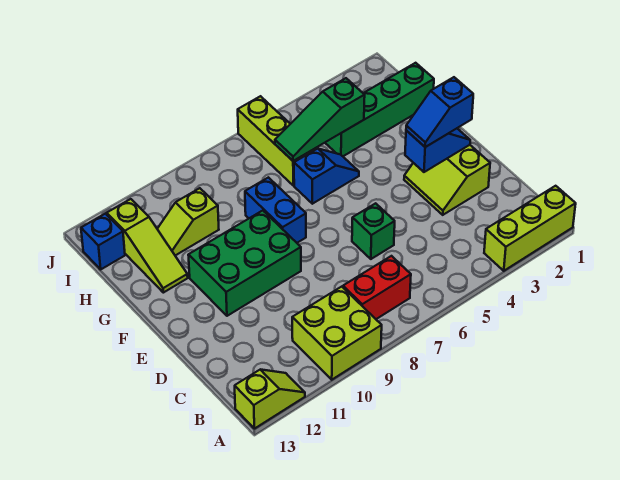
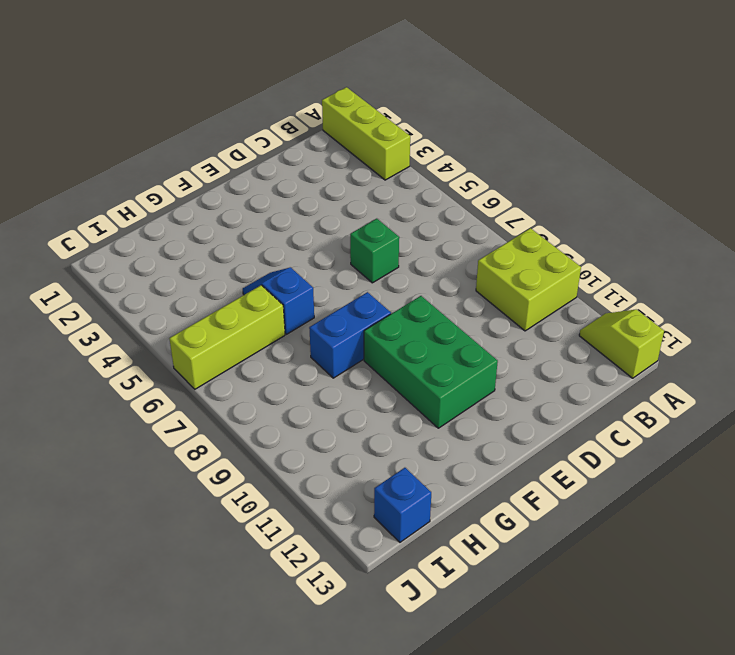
none -> red brick B7:B8 level 1
none -> lime slope D2:E3 level 1 top 2
none -> lime slope G12:I12 level 1 top I

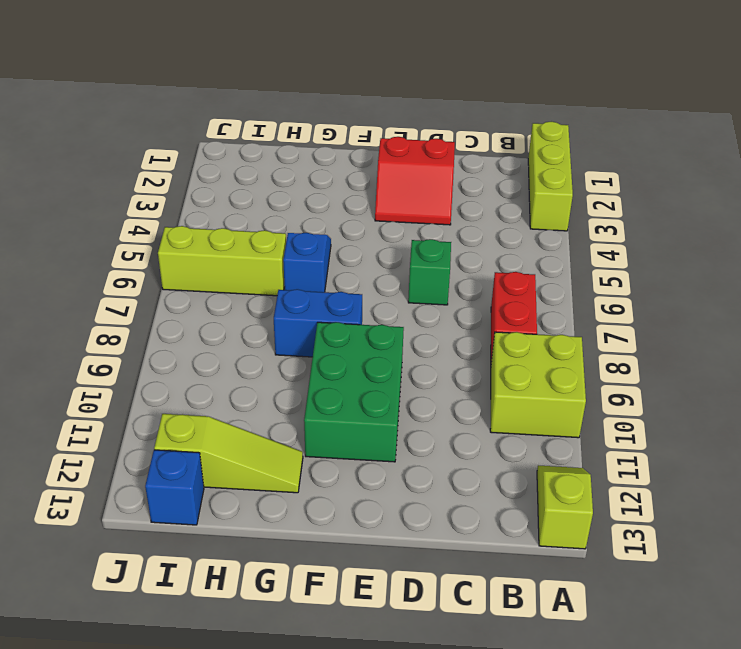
red slope D2:E3 level 1 top 2 -> lime slope D2:E3 level 1 top 2
none -> green brick H1:H4 level 1
none -> lime slope H10:H11 level 1 top 10
none -> blue slope E2:E3 level 2 top 3

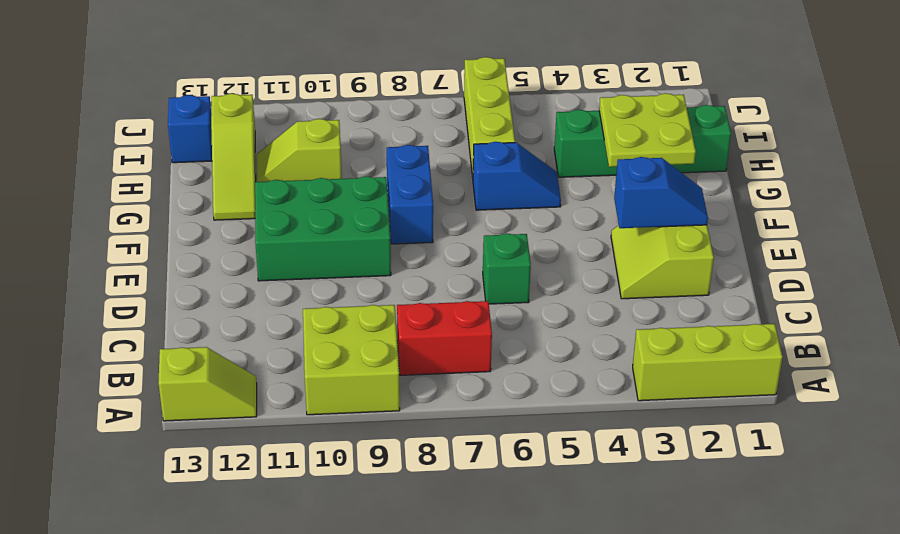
lime plate G2:H3 level 2 -> none
none -> green slope H4:H6 level 2 top 4
none -> blue slope E2:E3 level 3 top 2

